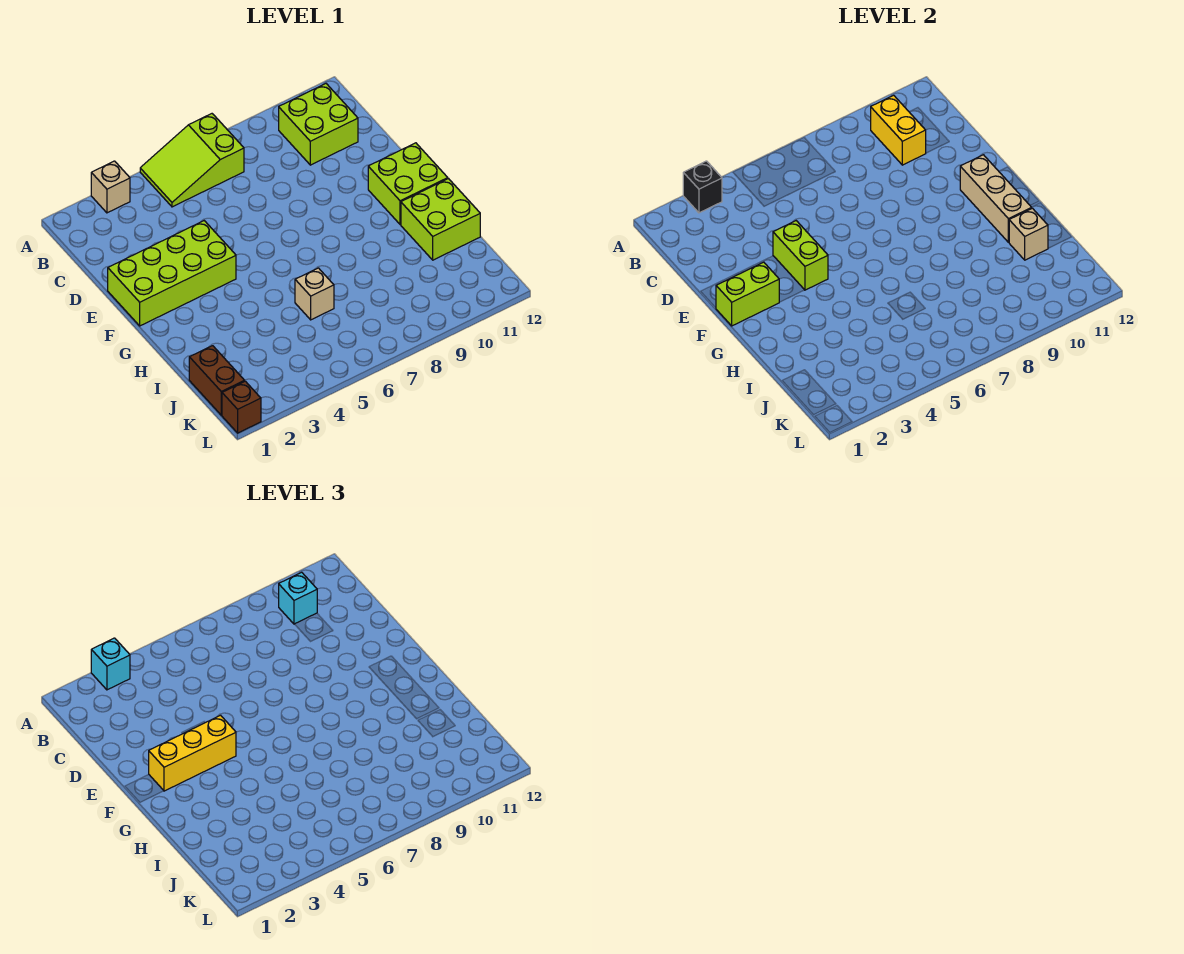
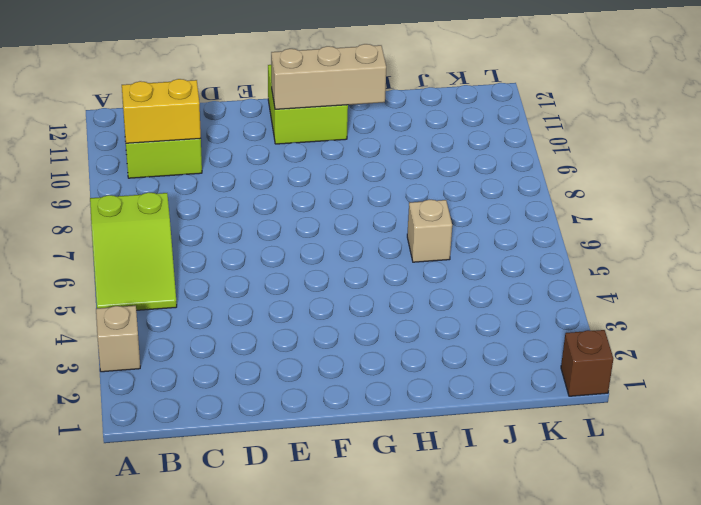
none -> lime brick E1:F4 level 1
none -> lime brick H11:I12 level 1
none -> brown brick J1:K1 level 1

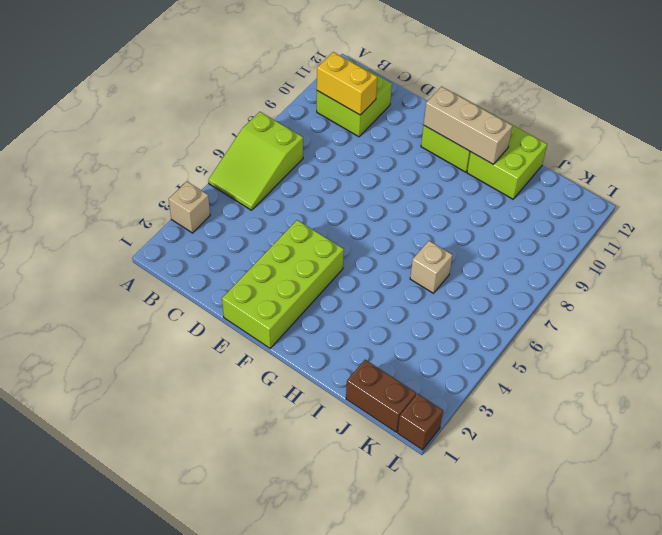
none -> black brick A3 level 2
none -> lime brick E4:F4 level 2
none -> lime brick F1:F2 level 2

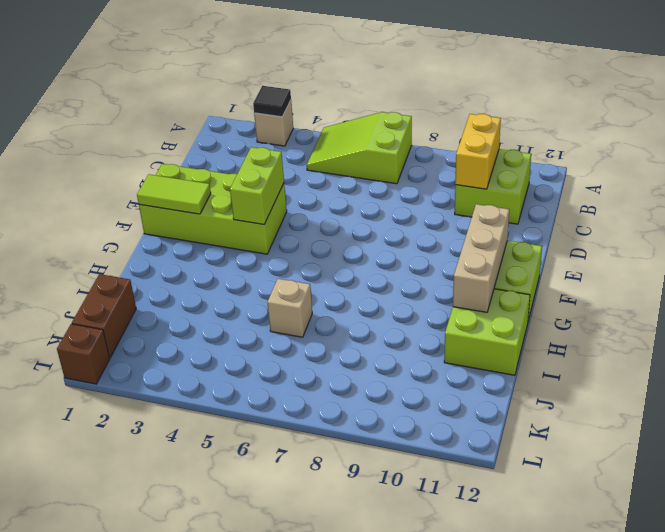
black tile A3 level 2 -> black brick A3 level 2
lime tile F1:F2 level 2 -> lime brick F1:F2 level 2
none -> tan brick I11 level 2
none -> cyan brick A3 level 3
none -> cyan brick B10 level 3

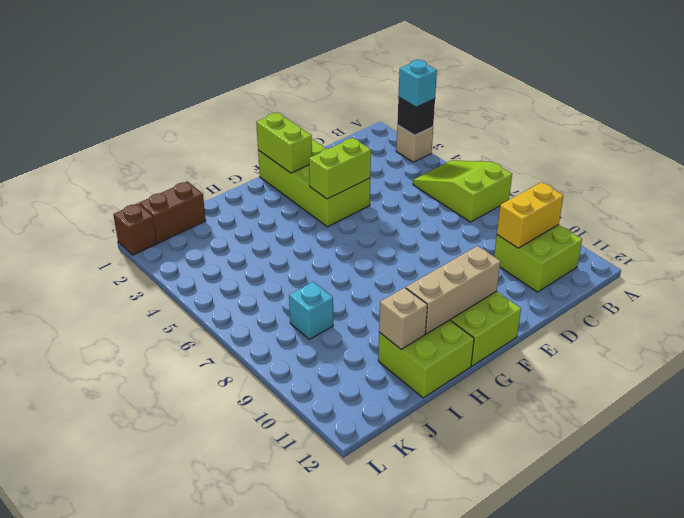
cyan brick J8 level 1 -> cyan brick B10 level 3
none -> tan brick I6 level 1
none -> yellow brick F2:F4 level 3

